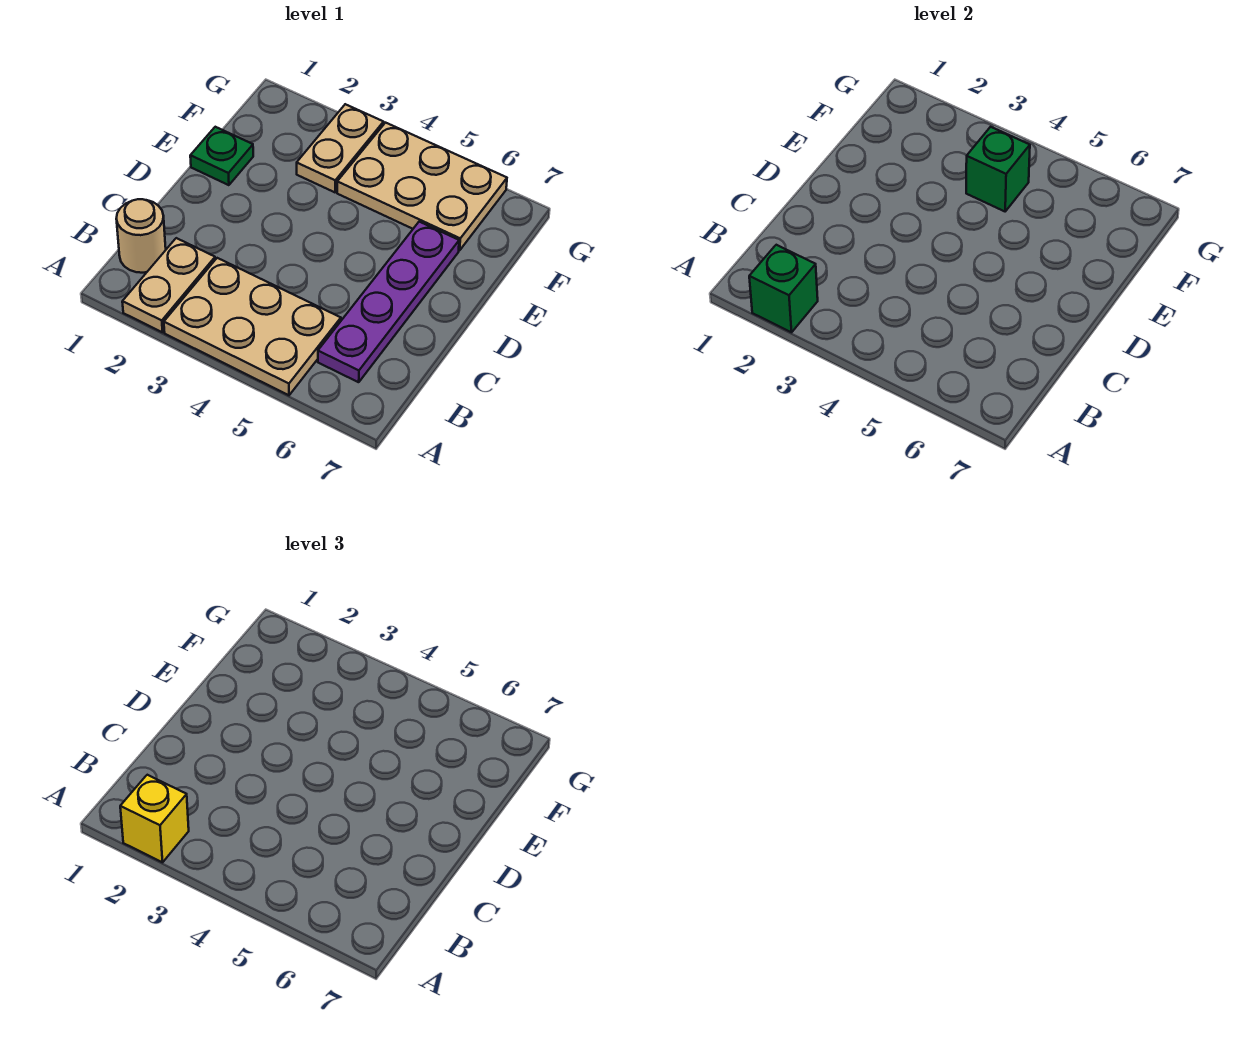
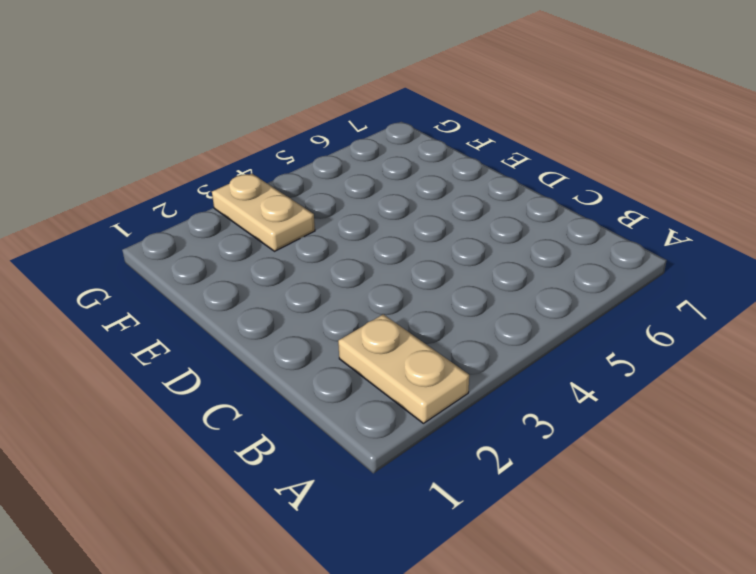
none -> tan plate A3:B5 level 1
none -> tan round brick B1 level 1

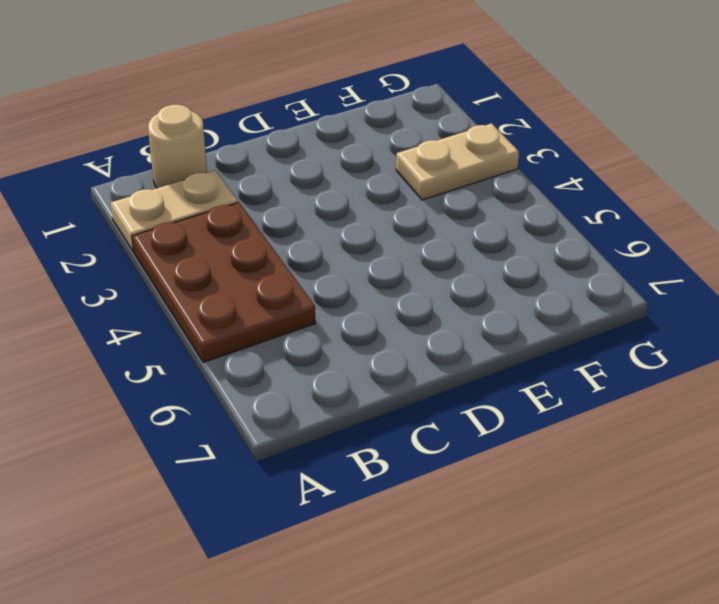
brown plate A3:B5 level 1 -> tan plate A3:B5 level 1
none -> purple plate B6:E6 level 1
none -> green plate E1 level 1

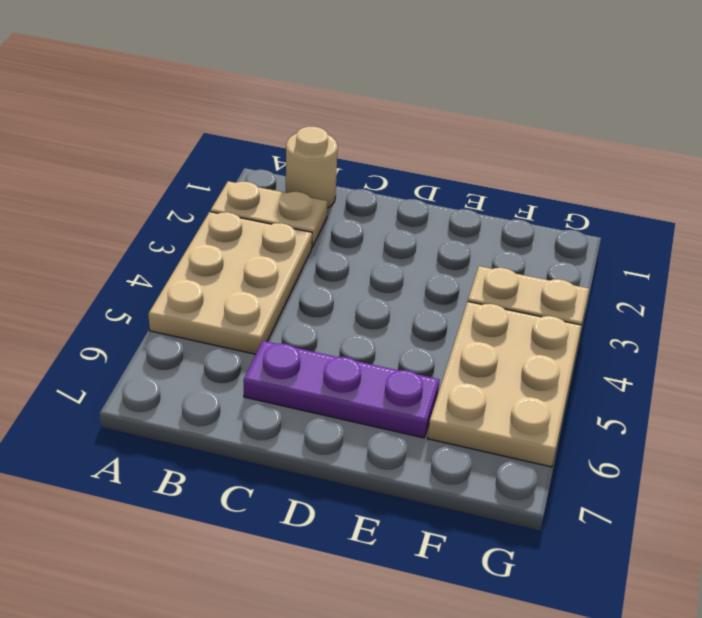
purple plate C6:E6 level 1 -> purple plate B6:E6 level 1
none -> green plate E1 level 1
none -> green brick A2 level 2

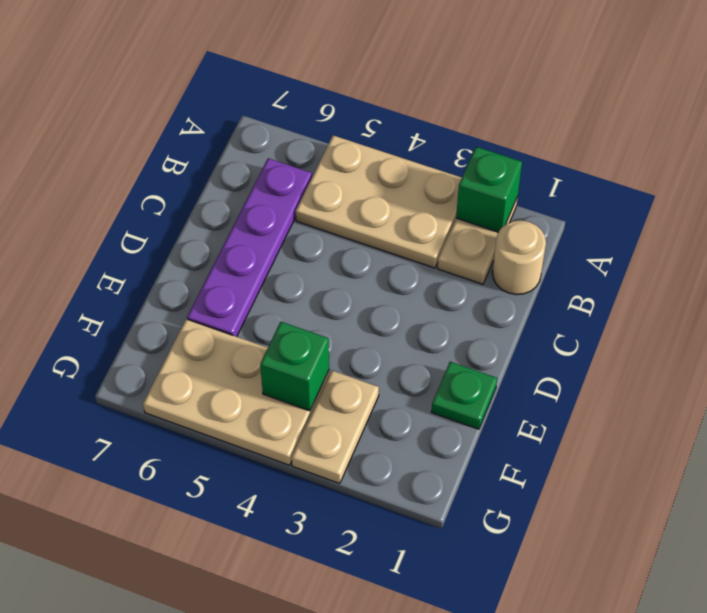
none -> yellow brick A2 level 3

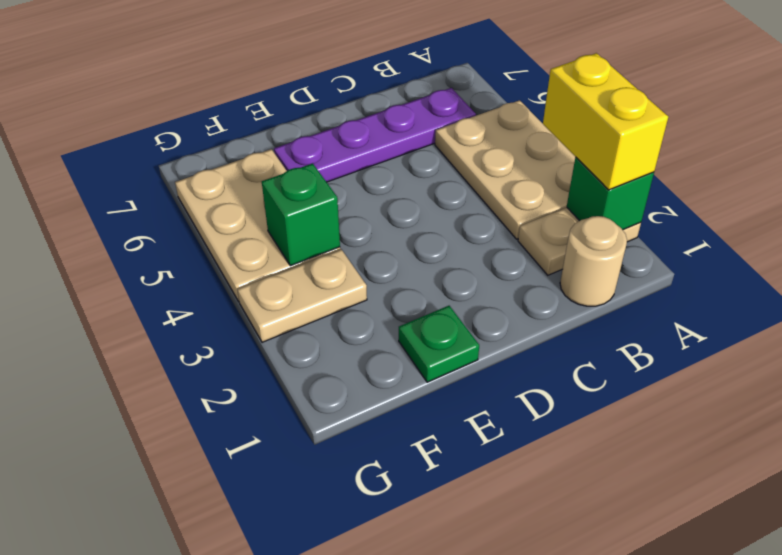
yellow brick A2:A3 level 3 -> yellow brick A2 level 3

